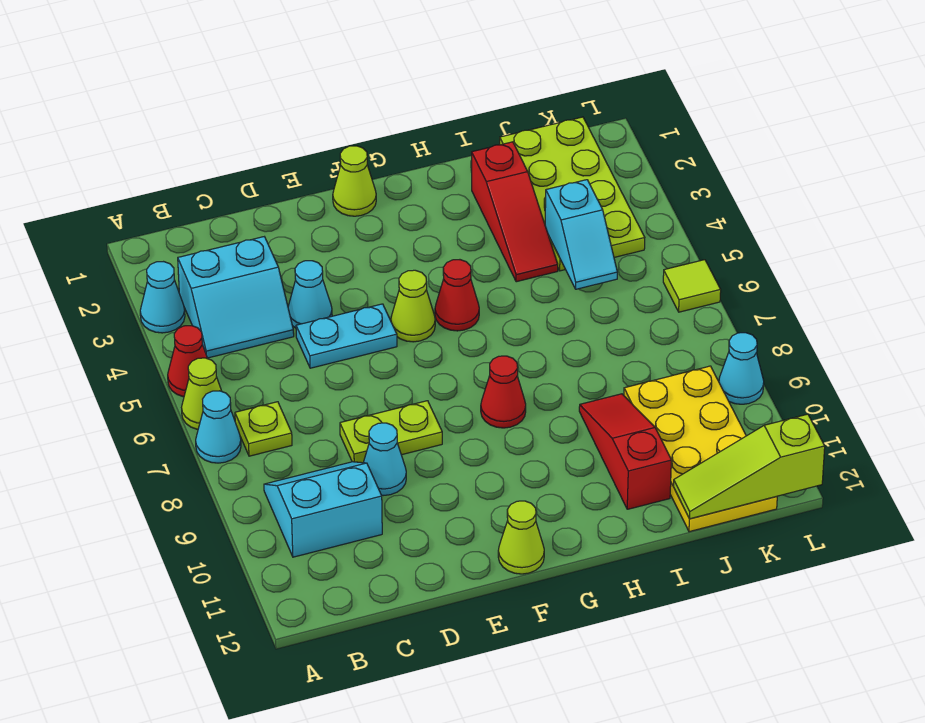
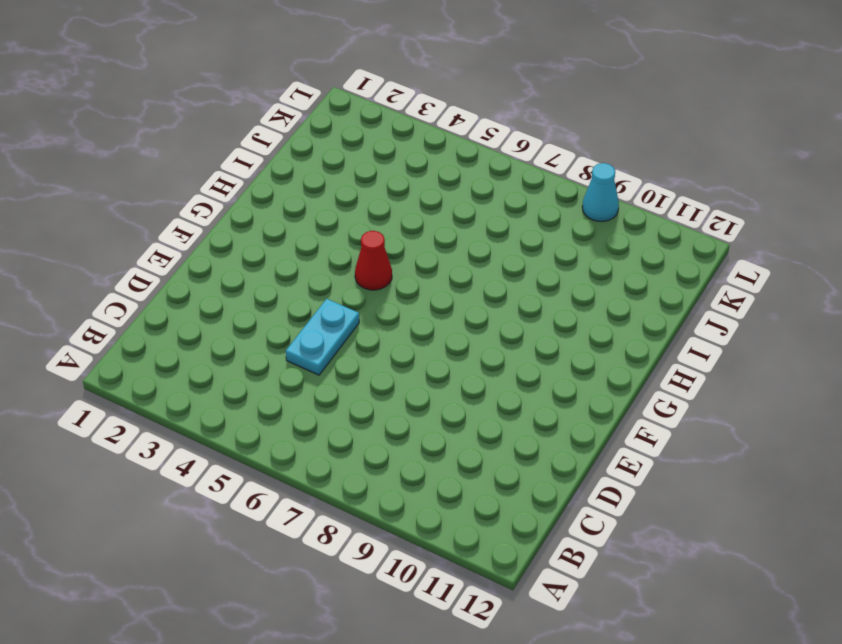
none -> cyan cone A3 level 1
none -> red cone A5 level 1
none -> lime cone A6 level 1

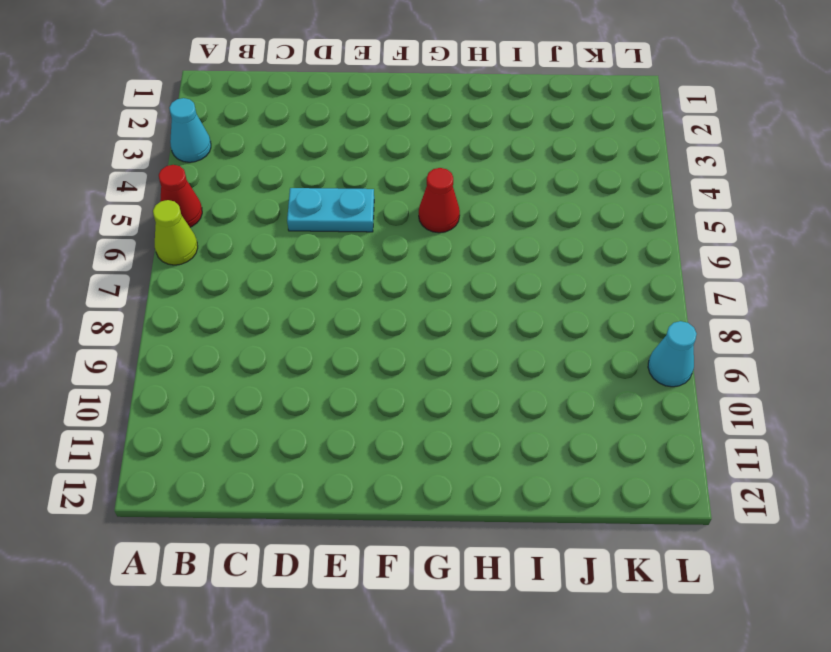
none -> cyan cone A7 level 1
none -> cyan slope B3:C4 level 1 top 3
none -> lime plate B7 level 1

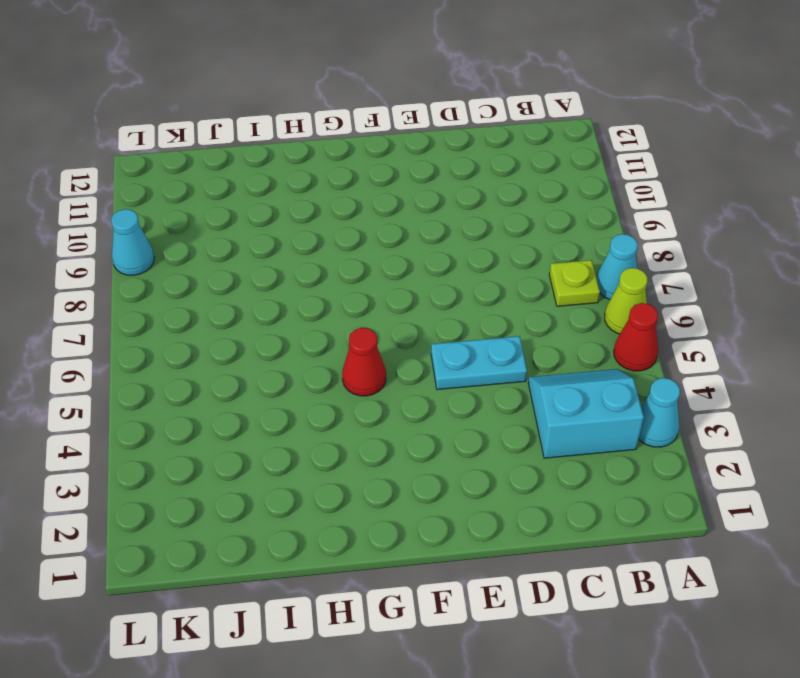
none -> cyan slope B9:C10 level 1 top 10
none -> cyan cone D4 level 1
none -> lime plate D8:E8 level 1

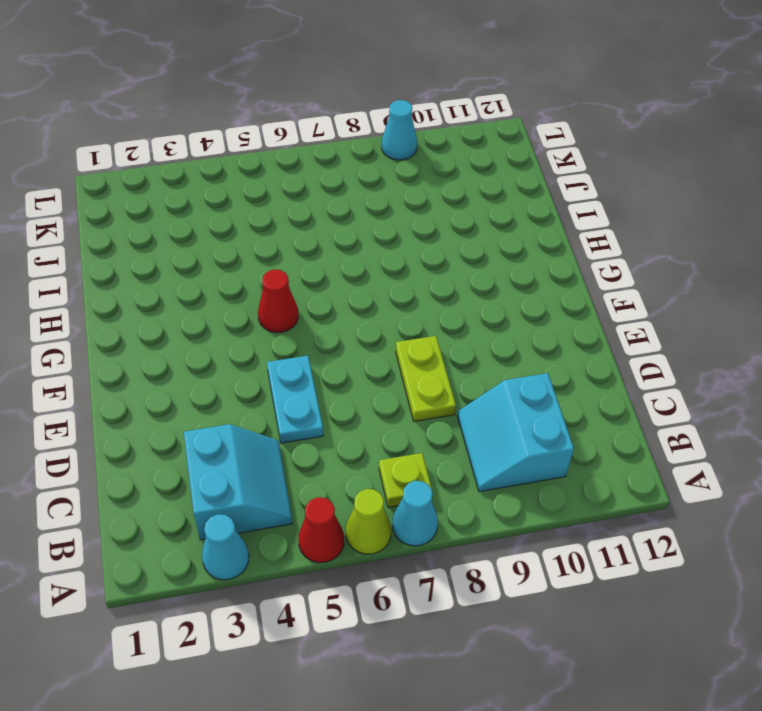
none -> cyan cone D4 level 1
none -> cyan cone D9 level 1
none -> lime cone F1 level 1

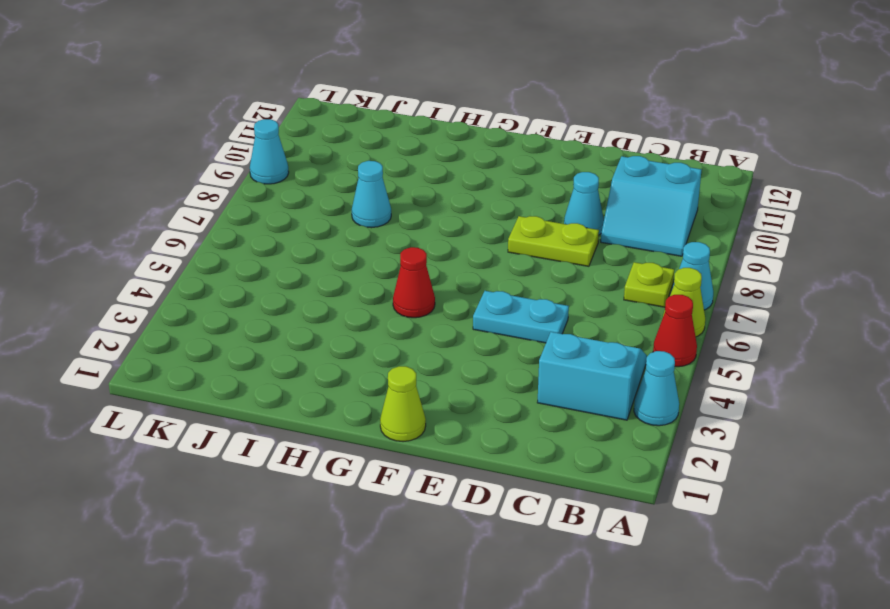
cyan cone I8 level 1 -> cyan cone D4 level 1
none -> lime cone F5 level 1
none -> lime cone F12 level 1
none -> red cone G8 level 1

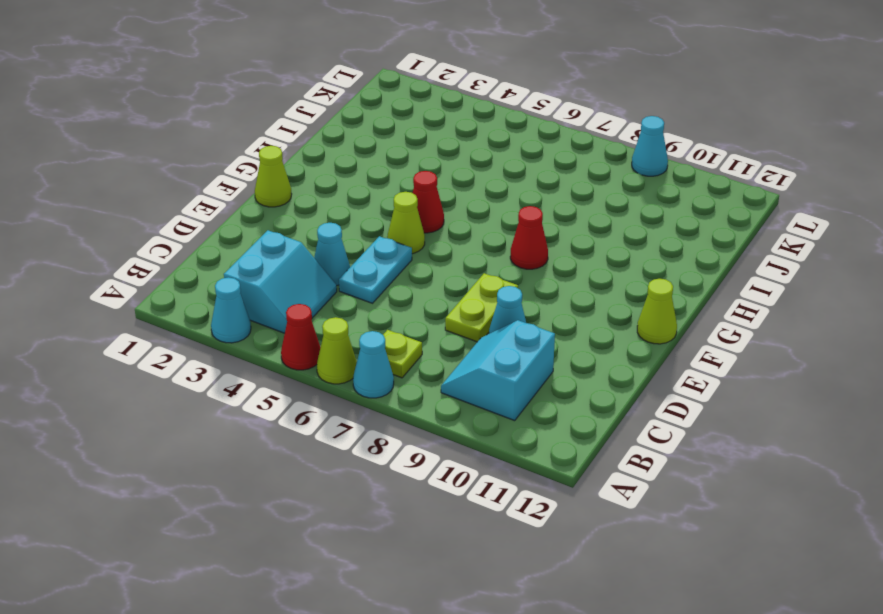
none -> red slope I2:I4 level 1 top 2
none -> red slope I9:I11 level 1 top 11
none -> lime plate J1:K4 level 1

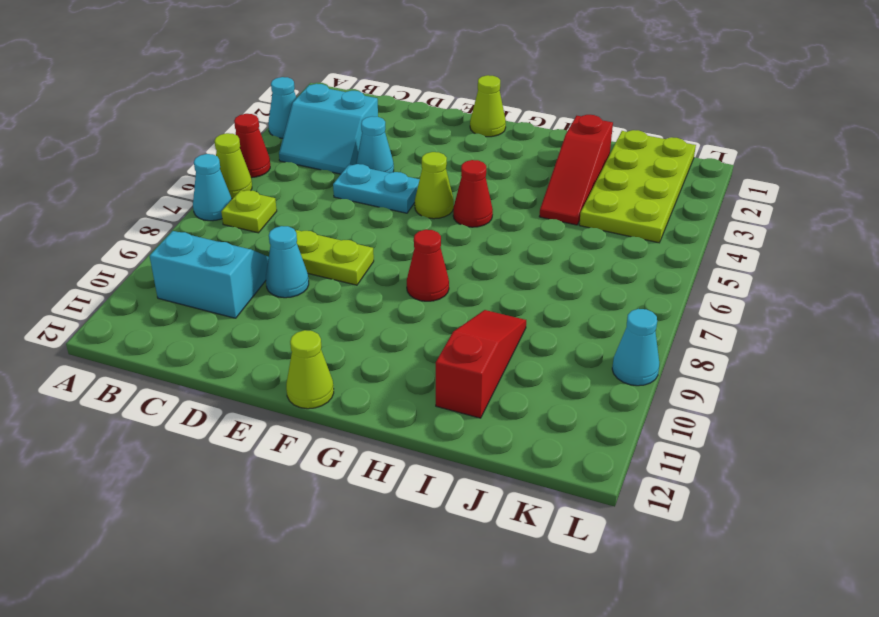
none -> yellow plate J9:K12 level 1
none -> lime tile L6 level 1
none -> cyan slope J4:J5 level 2 top 4

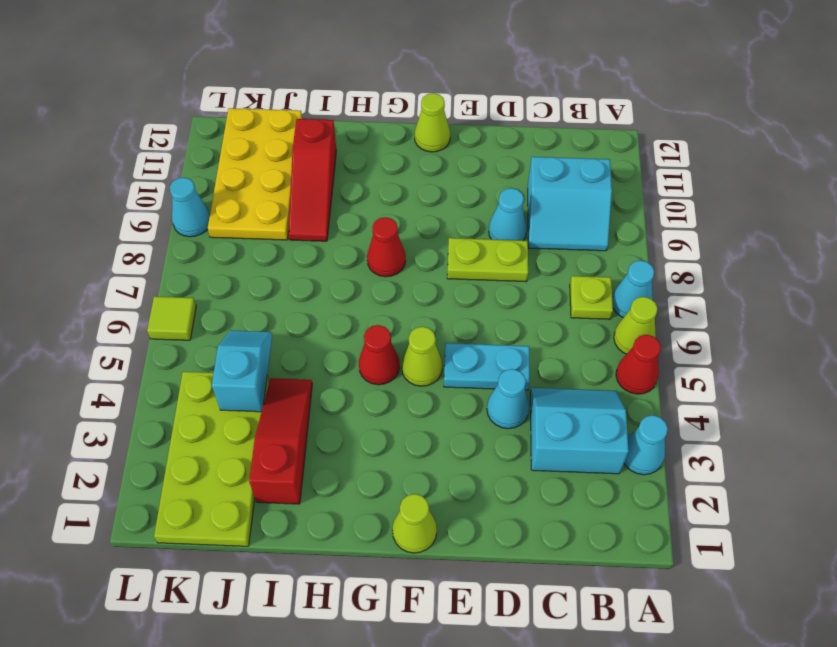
none -> lime slope J12:L12 level 2 top L

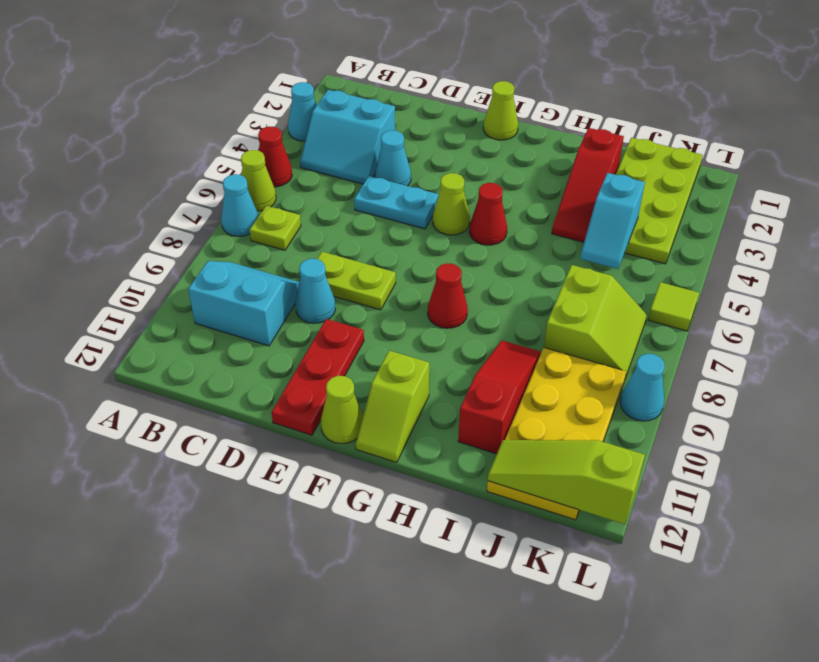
red plate E10:E12 level 1 -> none
lime slope G11:G12 level 1 top 11 -> none
lime slope J7:K8 level 1 top J -> none

